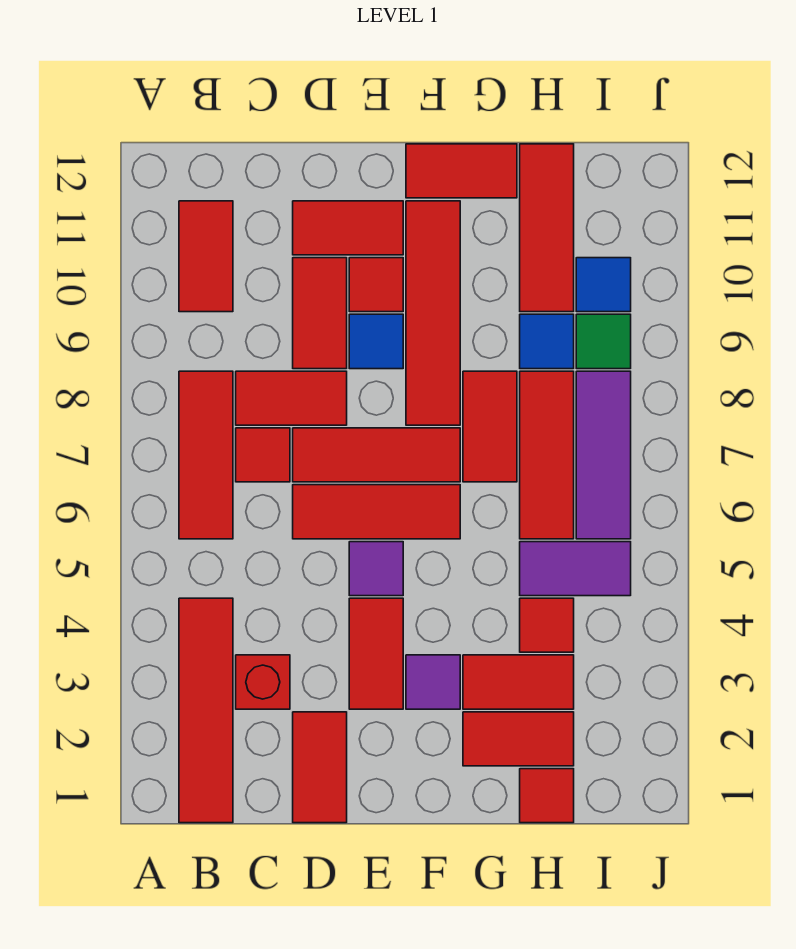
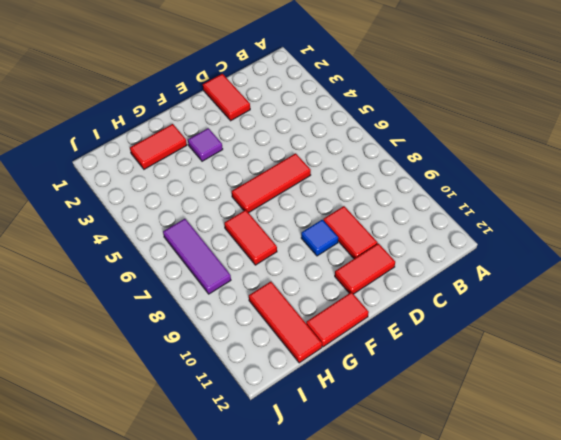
none -> red tile B1:B4 level 1
none -> red tile B6:B8 level 1
none -> red tile B10:B11 level 1
none -> red brick C3 level 1

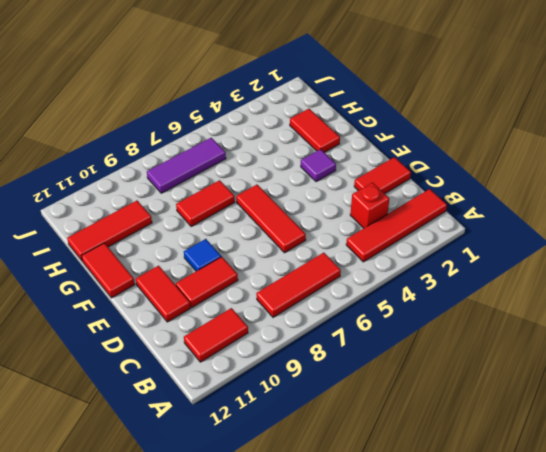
none -> red tile C7 level 1
none -> red tile C8:D8 level 1
none -> red tile D7:F7 level 1
none -> red tile E3:E4 level 1

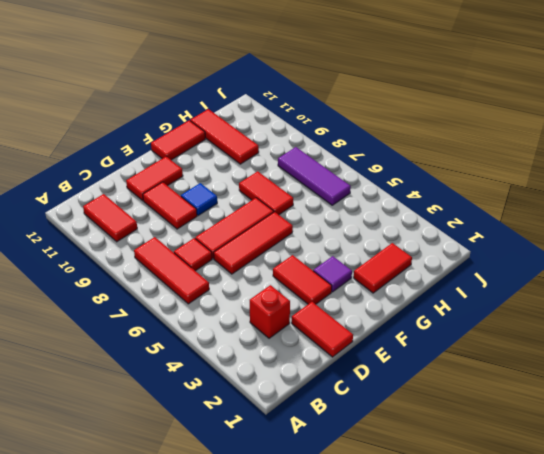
none -> red tile B1:B4 level 1
none -> red tile C8:D8 level 1
none -> purple tile E5 level 1
none -> red tile E10 level 1

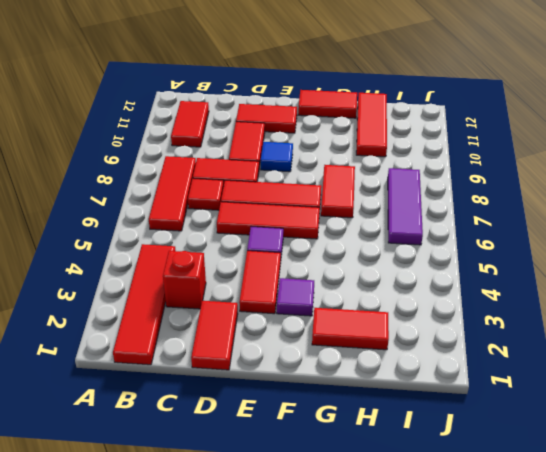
none -> red tile E10 level 1
none -> red tile F8:F11 level 1
none -> red tile G3:H3 level 1
none -> red tile H1 level 1

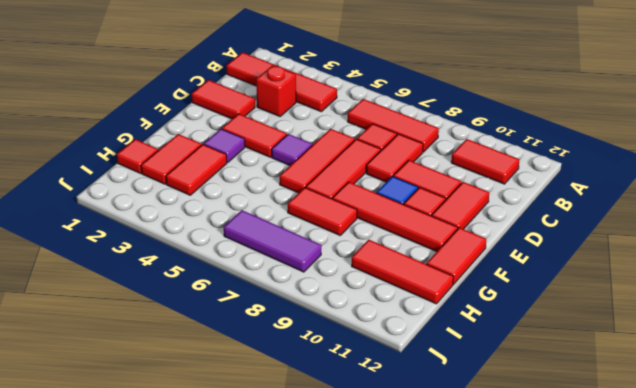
none -> red tile H4 level 1
none -> purple tile H5:I5 level 1
none -> red tile H6:H8 level 1
none -> blue tile H9 level 1

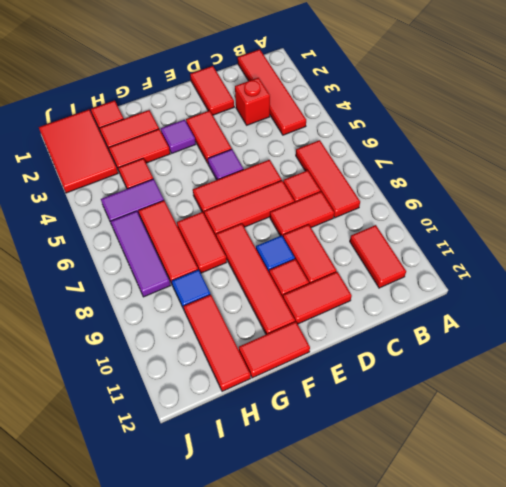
red tile I1:J3 level 1 -> none
none -> green tile I9 level 1
none -> blue tile I10 level 1

